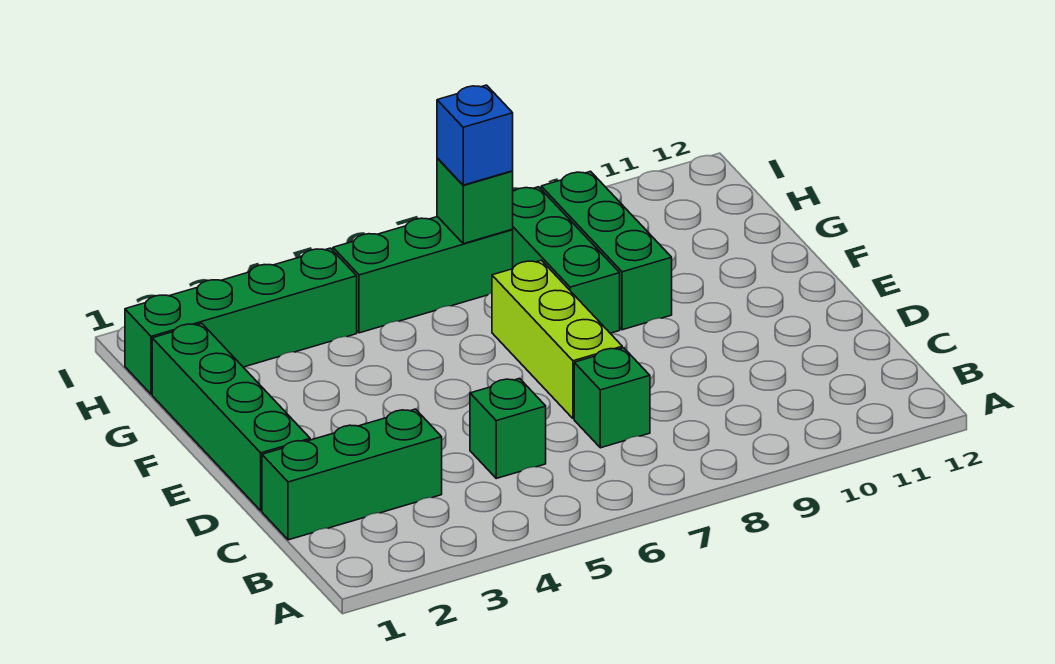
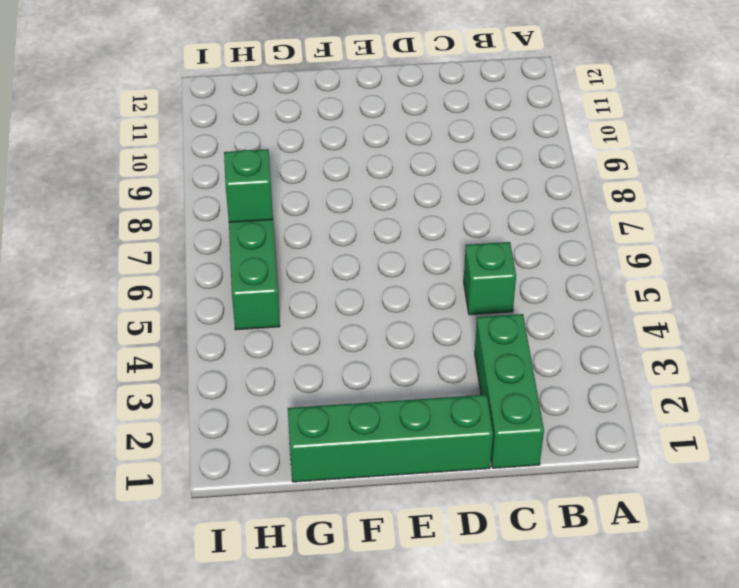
none -> green brick C7 level 1
none -> lime brick D7:F7 level 1

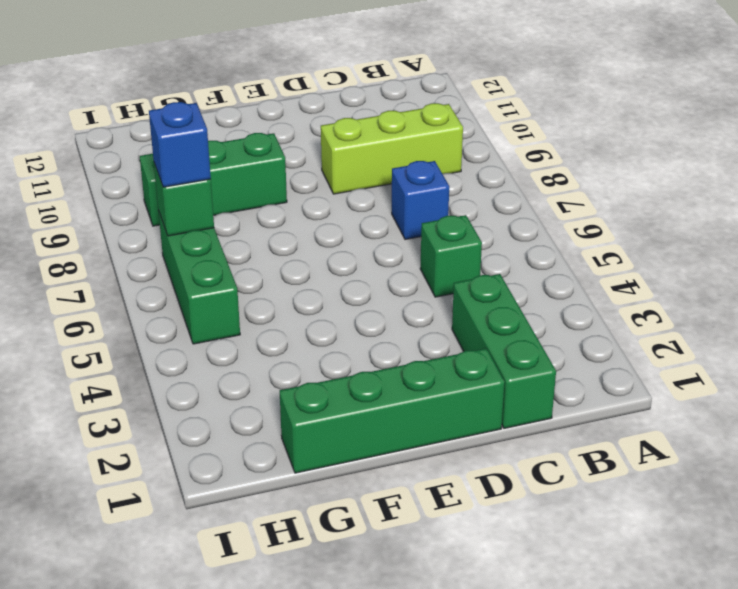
lime brick B9:D9 level 1 -> lime brick D7:F7 level 1
blue brick C7 level 1 -> green brick C7 level 1
none -> green brick F8:H8 level 1
none -> green brick H1:H4 level 1

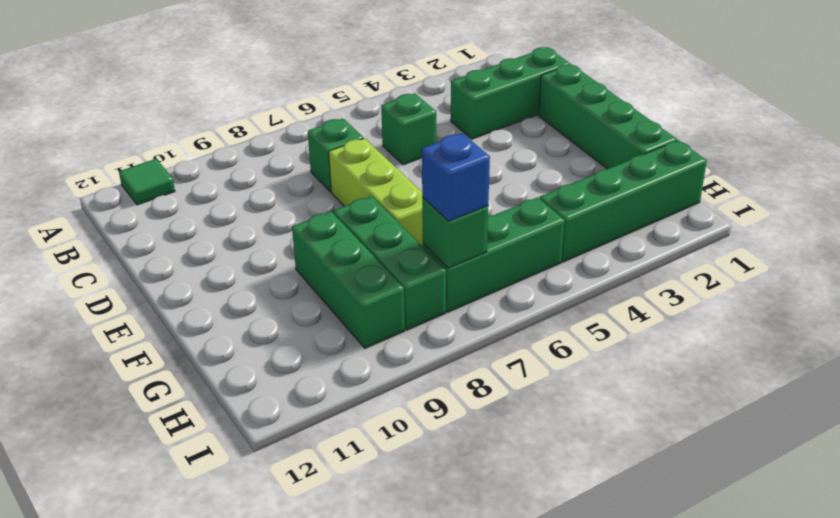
green tile A11 level 1 -> none

